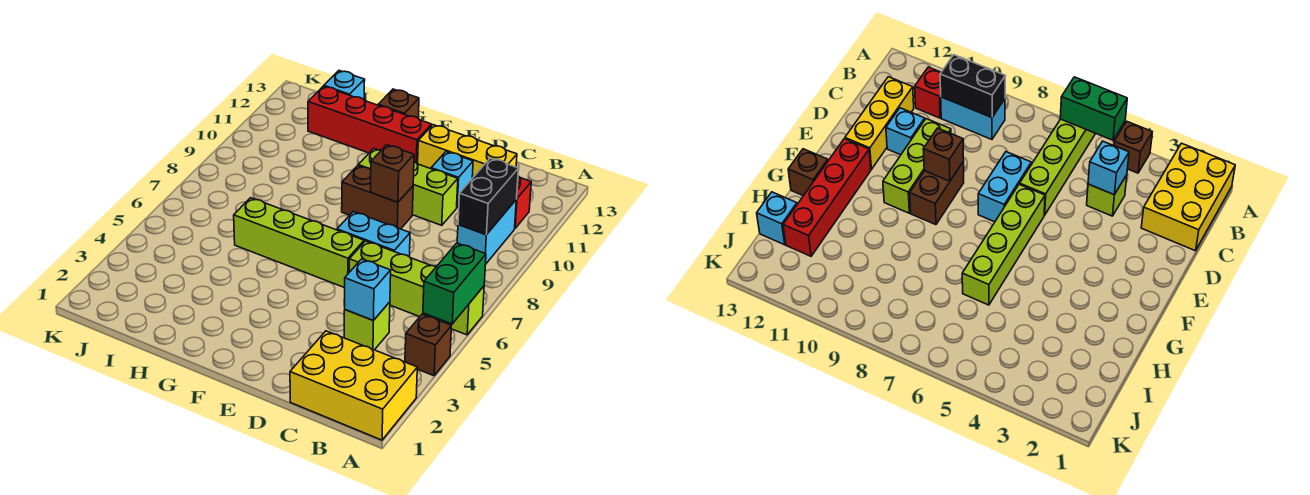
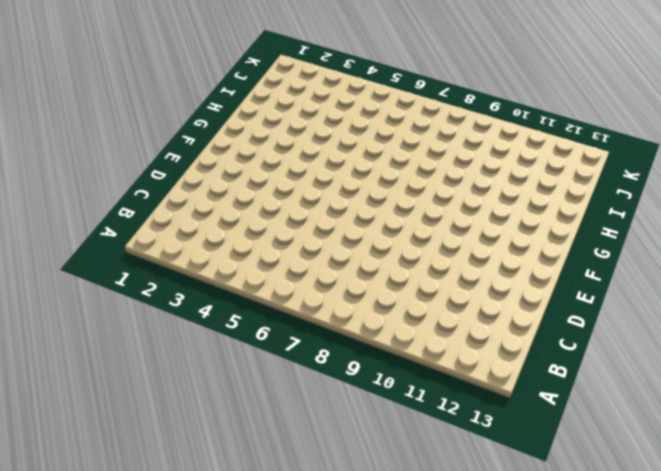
none -> yellow brick A1:C2 level 1
none -> brown brick A4 level 1
none -> lime brick A6:D6 level 1

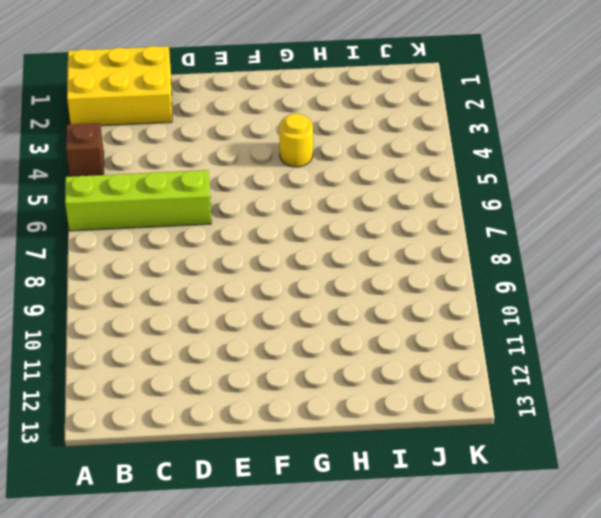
yellow round brick G4 level 1 -> none
none -> cyan brick B9:B10 level 1
none -> red brick B11 level 1
none -> lime brick C4 level 1

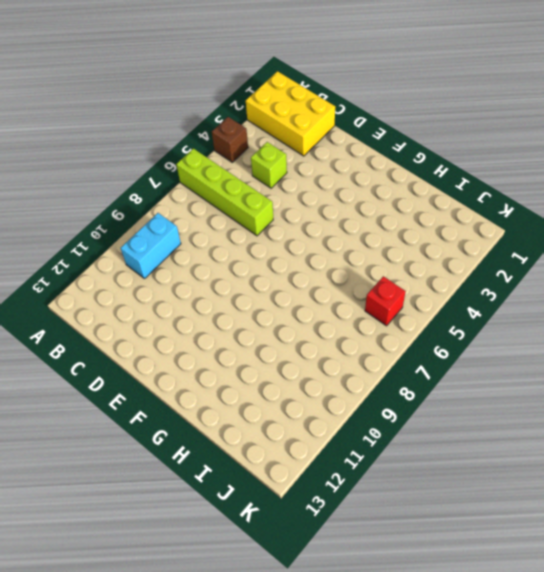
red brick J6 level 1 -> red brick B11 level 1
none -> yellow brick C12:E12 level 1
none -> cyan brick D7:E7 level 1
none -> lime brick D10:F10 level 1

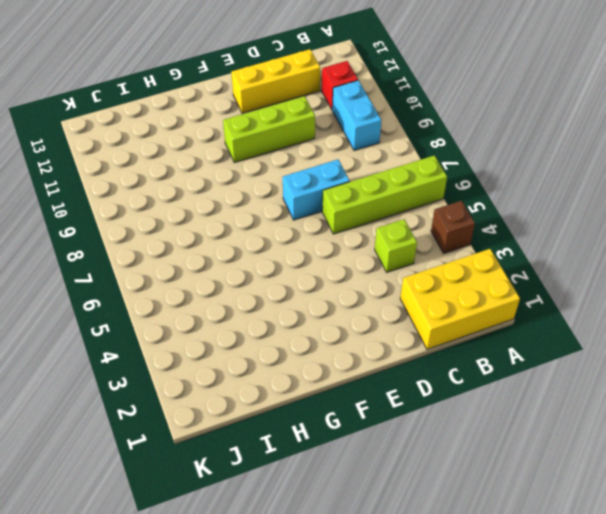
none -> cyan brick D11 level 1
none -> lime brick E6:H6 level 1
none -> brown brick E9:F9 level 1

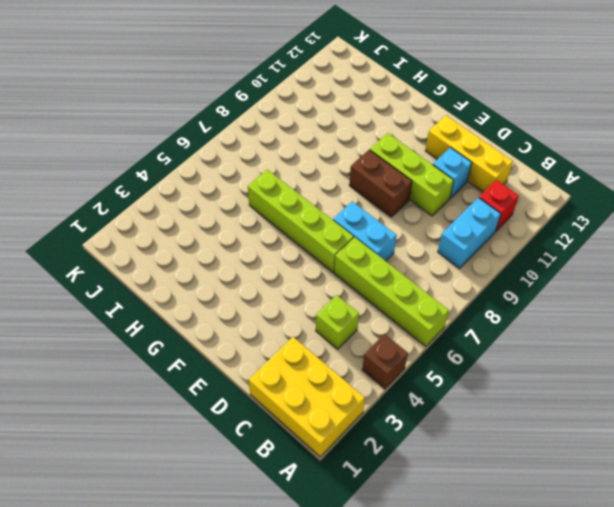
none -> red brick F12:I12 level 1
none -> brown brick G13 level 1
none -> cyan brick I13 level 1

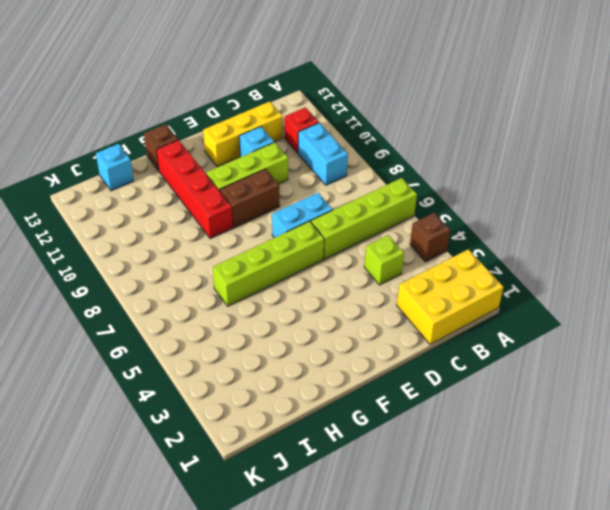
red brick G9:G12 level 1 -> red brick F12:I12 level 1
none -> green brick A5:A6 level 2
none -> black brick B9:B10 level 2
none -> cyan brick C4 level 2

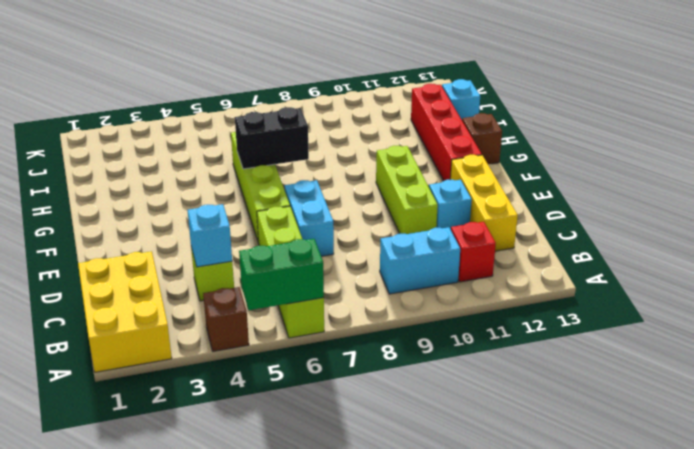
black brick G6:G7 level 2 -> black brick B9:B10 level 2
none -> brown brick E9:F9 level 1
none -> brown brick E9 level 2

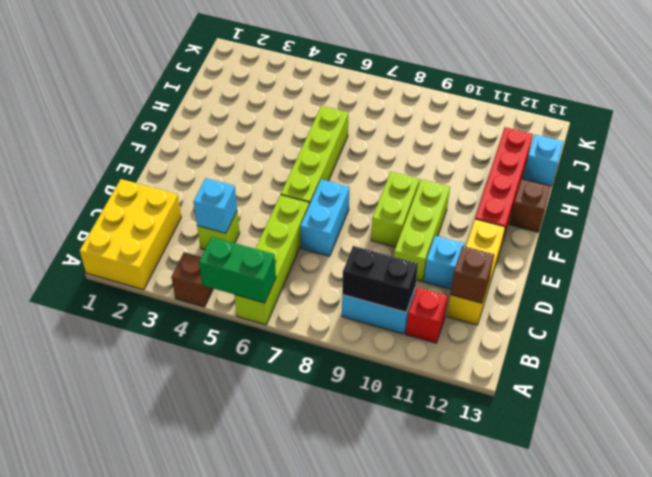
brown brick C12 level 2 -> brown brick E9 level 2
lime brick E9:F9 level 1 -> brown brick E9:F9 level 1

